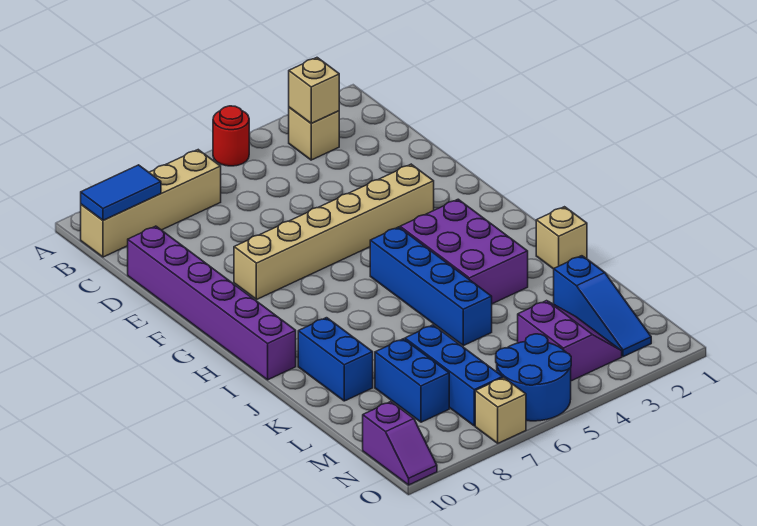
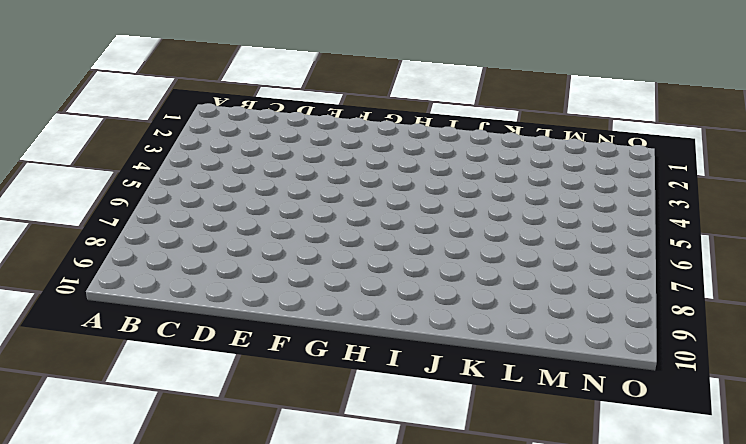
none -> red round brick A5 level 1
none -> tan brick B3 level 1
none -> tan brick B7:B10 level 1

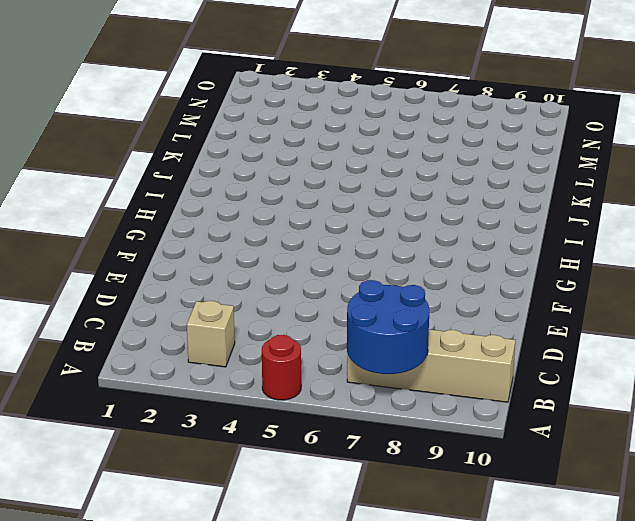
blue round brick A7:B8 level 2 -> blue round brick N5:O6 level 1
none -> purple brick D10:I10 level 1
none -> tan brick F3:F8 level 1
none -> purple brick H3:J4 level 1

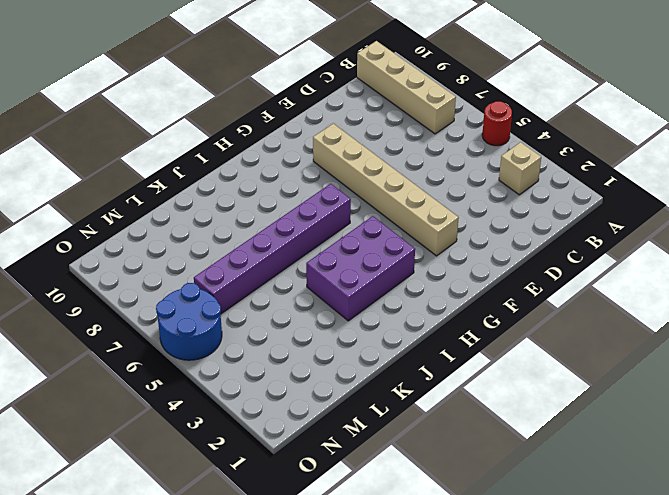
purple brick H6:M6 level 1 -> purple brick D10:I10 level 1
none -> blue brick H5:K5 level 1
none -> tan brick J1 level 1
none -> blue brick J9:K9 level 1

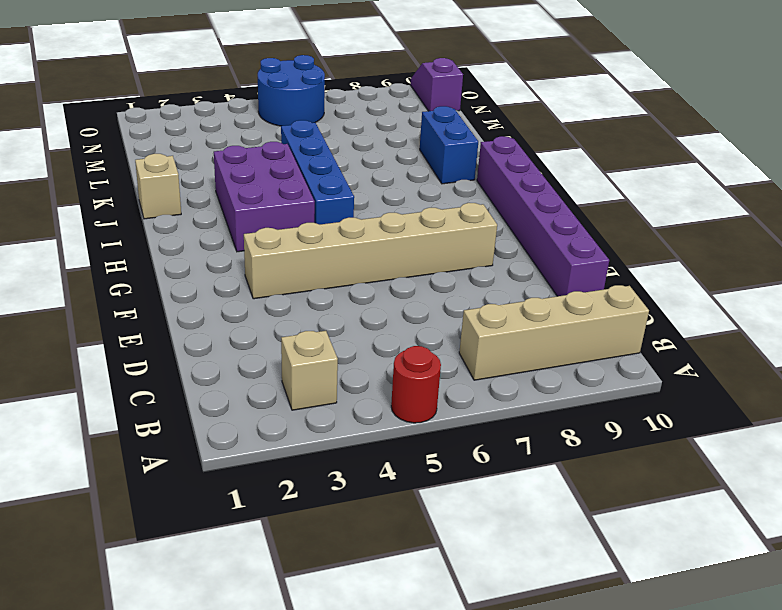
none -> blue slope L2:N2 level 1 top L
none -> blue brick L7:N7 level 1
none -> blue brick L8:M8 level 1

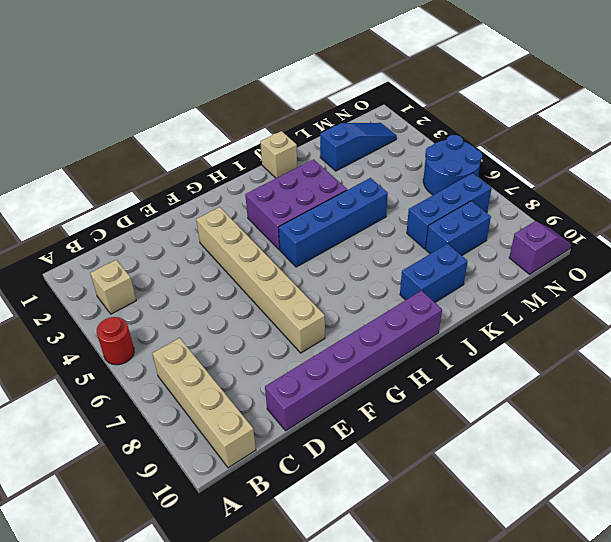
none -> purple slope M3:N4 level 1 top 4
none -> tan brick O7 level 1
none -> tan brick B3 level 2

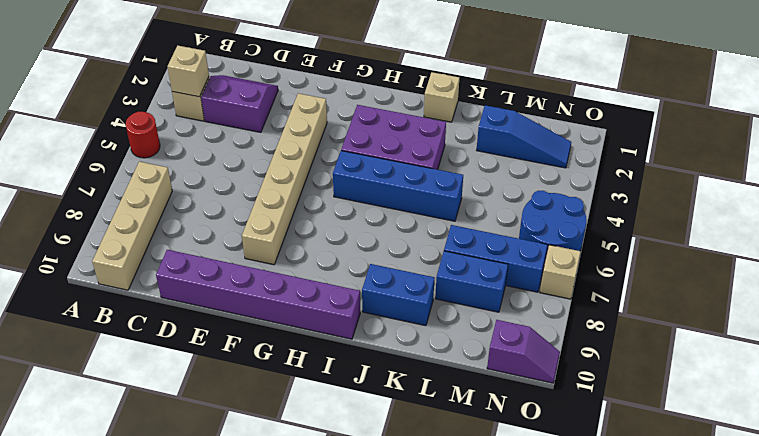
purple slope C2:D3 level 1 top 3 -> purple slope M3:N4 level 1 top 4
none -> blue tile B9:B10 level 2

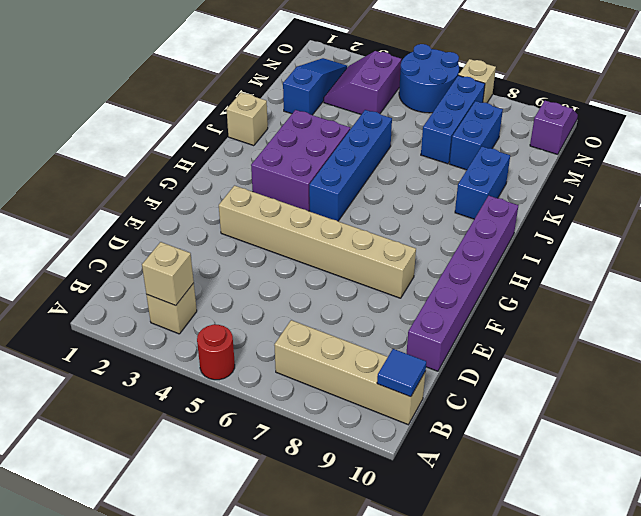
blue tile B10 level 2 -> blue tile B9:B10 level 2

